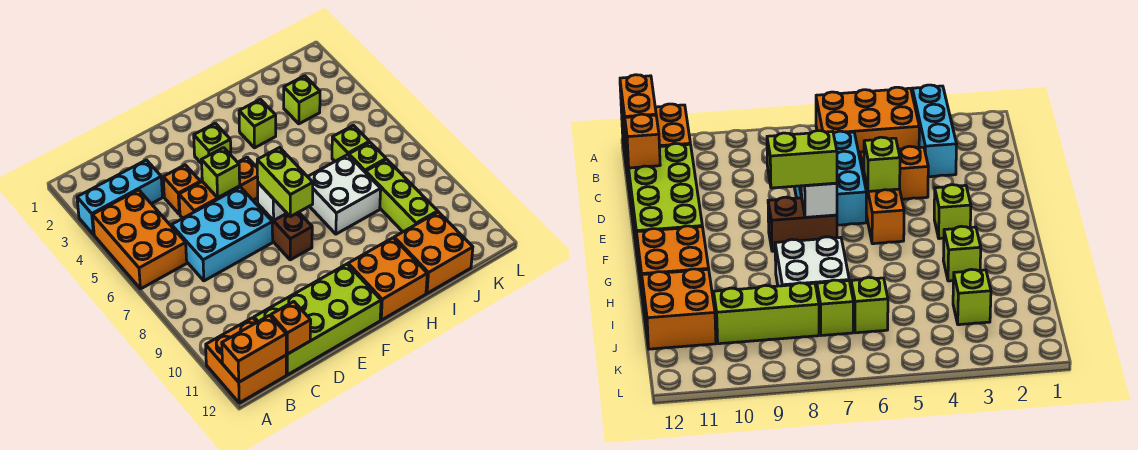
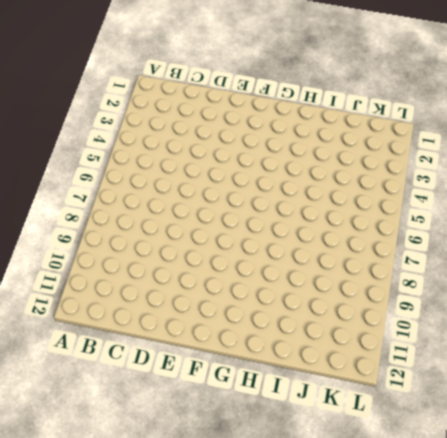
none -> cyan brick A3:C3 level 1
none -> orange brick A4:B6 level 1
none -> orange brick A11:B12 level 1

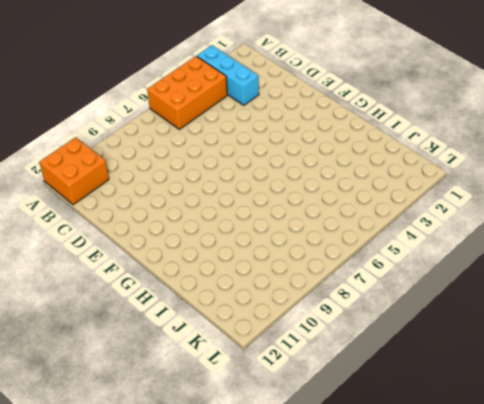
none -> cyan brick C6:E7 level 1
none -> lime brick C11:F12 level 1
none -> orange brick D4 level 1

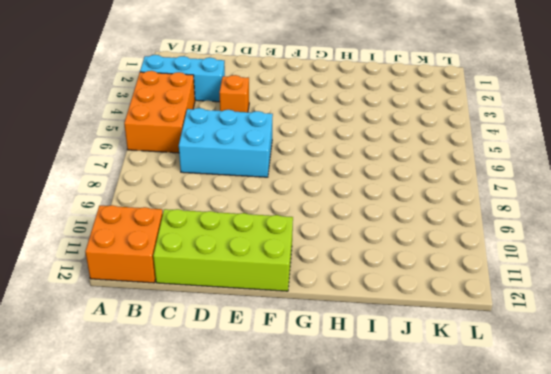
none -> orange brick D5:F5 level 1
none -> lime brick F3 level 1
none -> brown brick F7:F8 level 1

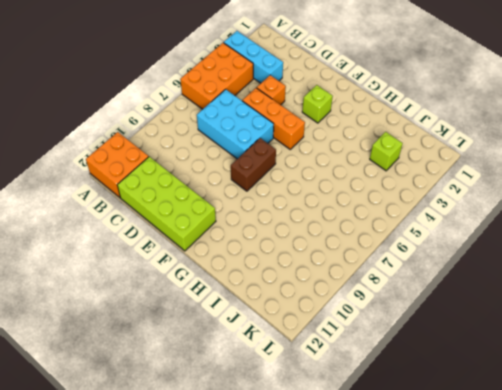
none -> orange brick G11:H12 level 1
none -> lime brick H3 level 1
none -> white brick H7:I8 level 1

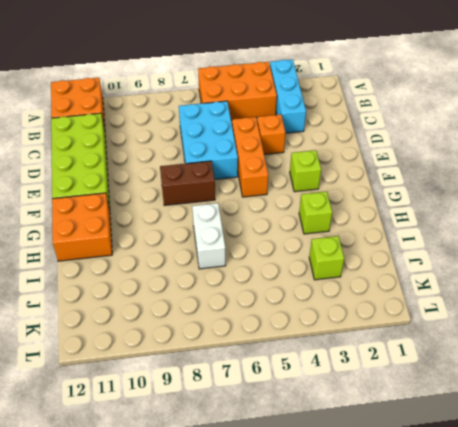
white brick H7:I7 level 1 -> white brick H7:I8 level 1
none -> orange brick I11:J12 level 1
none -> lime brick J6 level 1
none -> lime brick J7 level 1

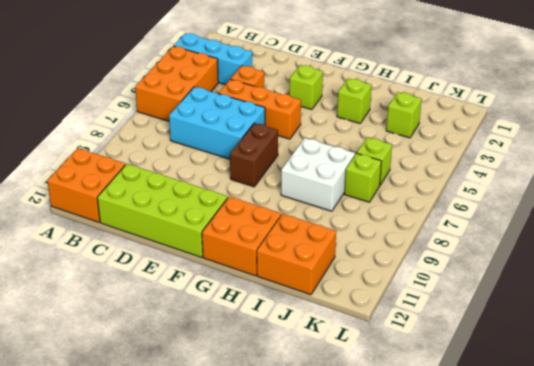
none -> lime brick J8:J10 level 1
none -> orange brick A12:B12 level 2
none -> orange brick C12 level 2

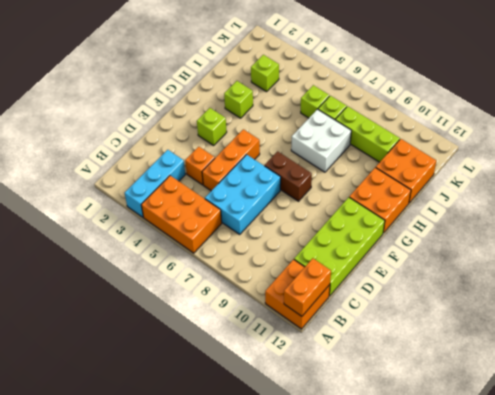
none -> orange brick C12 level 2
none -> lime brick E5 level 2
none -> white brick F7 level 2

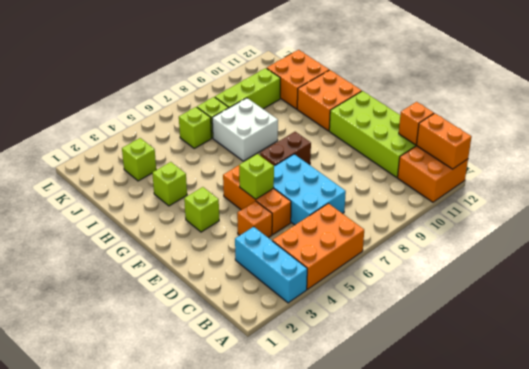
none -> white brick F7 level 2
none -> lime brick F7:F8 level 3

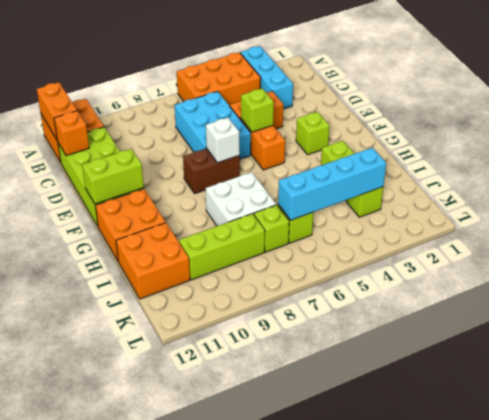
lime brick F11:F12 level 2 -> lime brick F7:F8 level 3
cyan brick J3:J6 level 2 -> none

